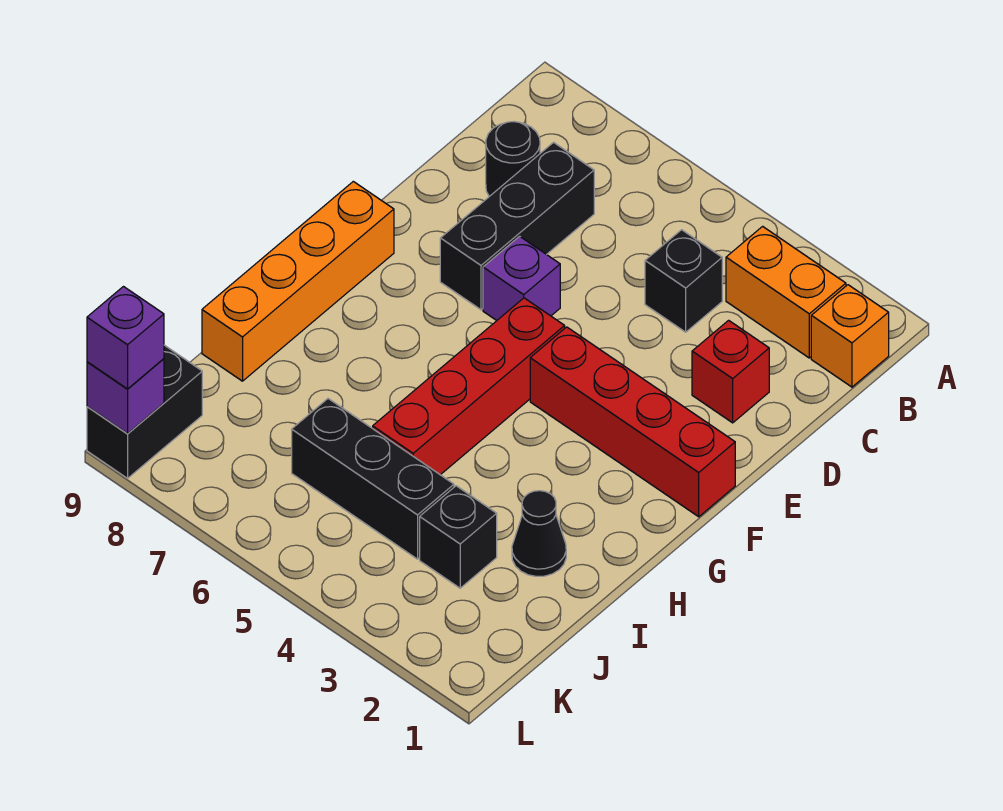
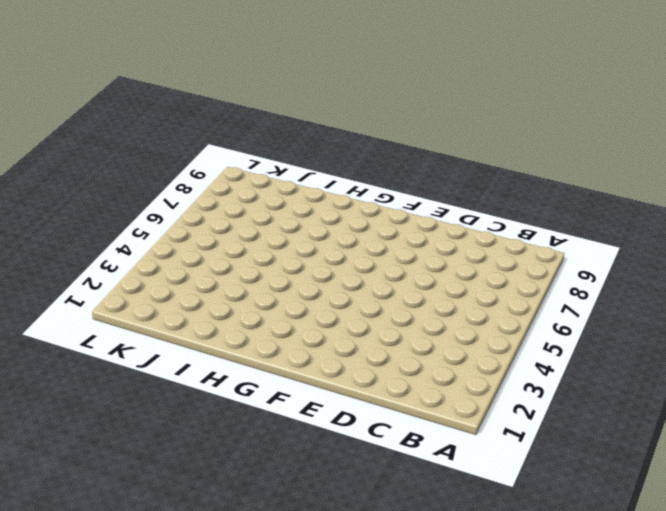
none -> orange brick B1 level 1
none -> orange brick B2:B3 level 1
none -> black brick C4 level 1

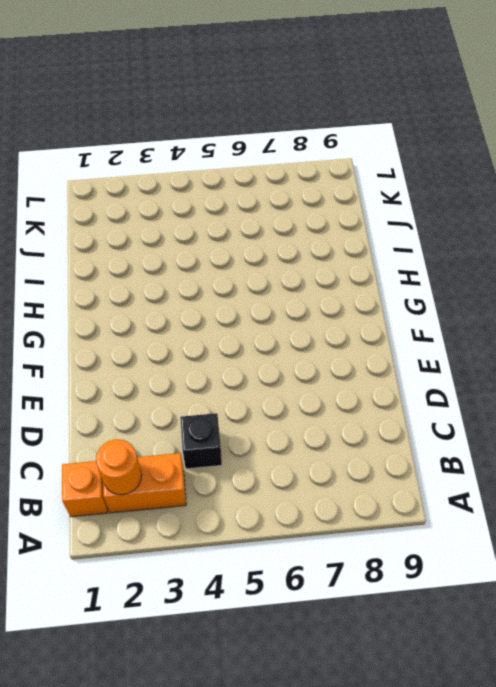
orange round brick B2 level 2 -> none
none -> black brick C7:E7 level 1
none -> black round brick C8 level 1
none -> red brick D2 level 1

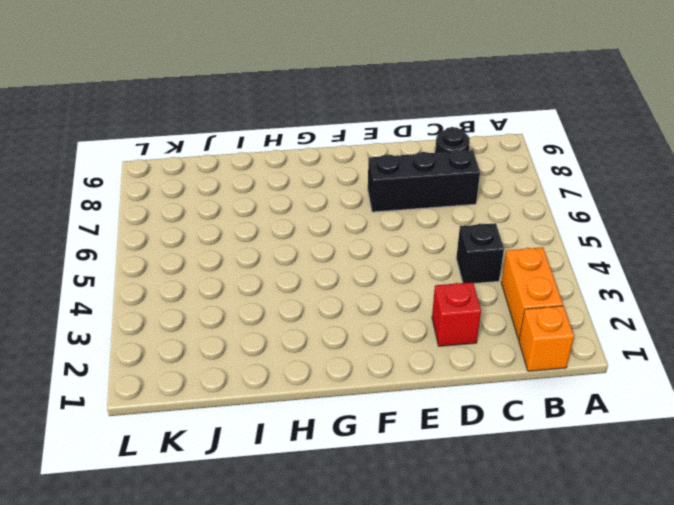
none -> purple brick E6 level 1
none -> red brick F1:F4 level 1
none -> red brick F5:I5 level 1

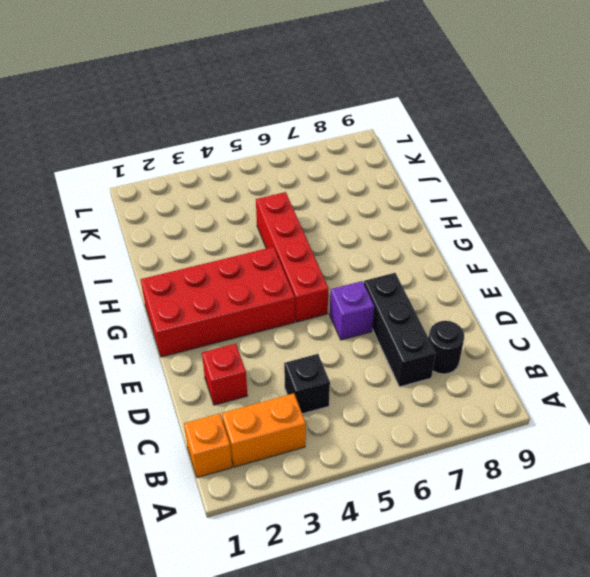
red brick F1:G4 level 1 -> red brick F1:F4 level 1
none -> orange brick F9:I9 level 1
none -> black cone I2 level 1
none -> black brick J3 level 1

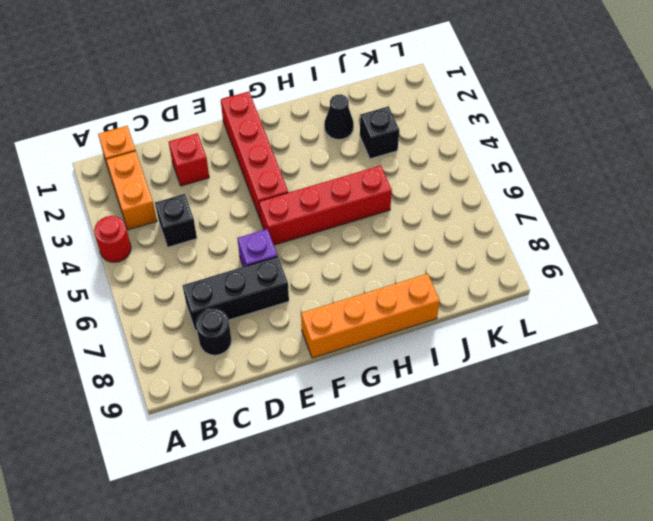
red round brick A4 level 1 -> none
none -> black brick J4:J6 level 1
none -> black brick K9:L9 level 1
none -> purple brick L9 level 2

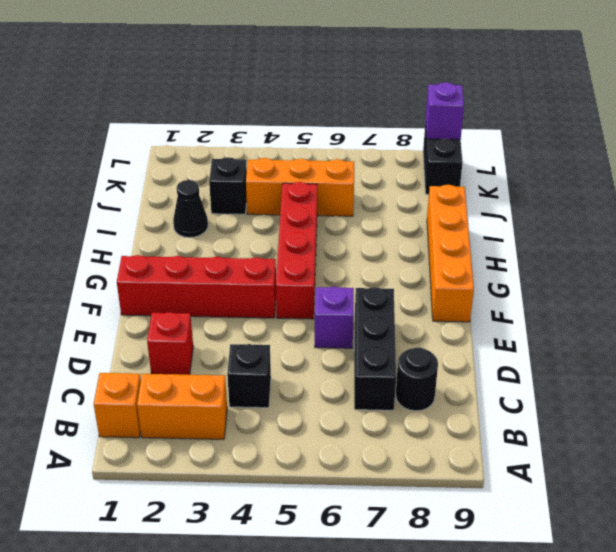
orange brick J4:J6 level 1 -> black brick J4:J6 level 1
none -> purple brick L9 level 3

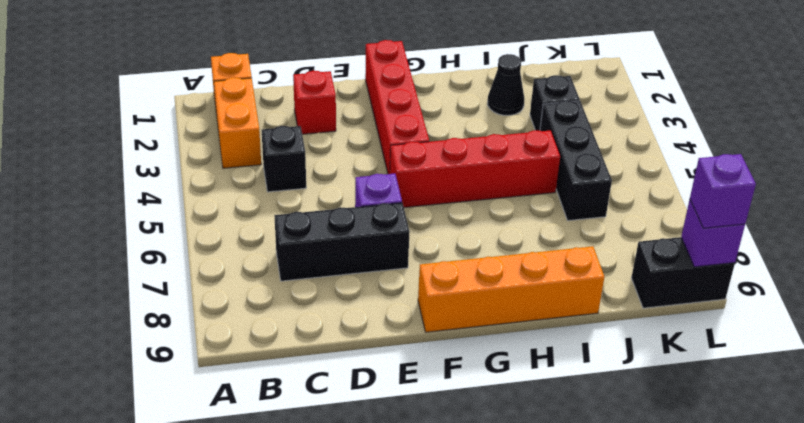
none -> black round brick C8 level 1

